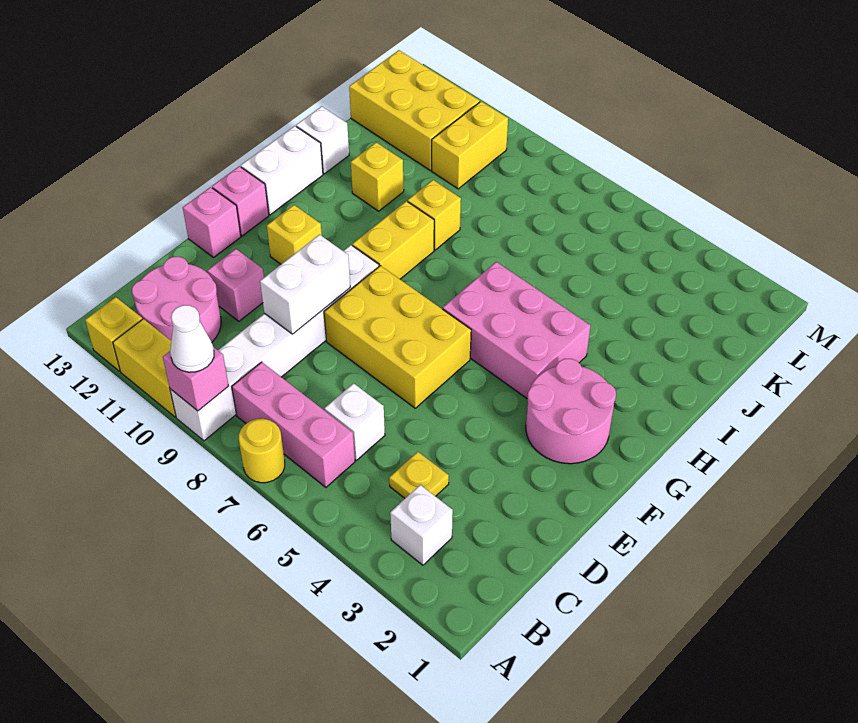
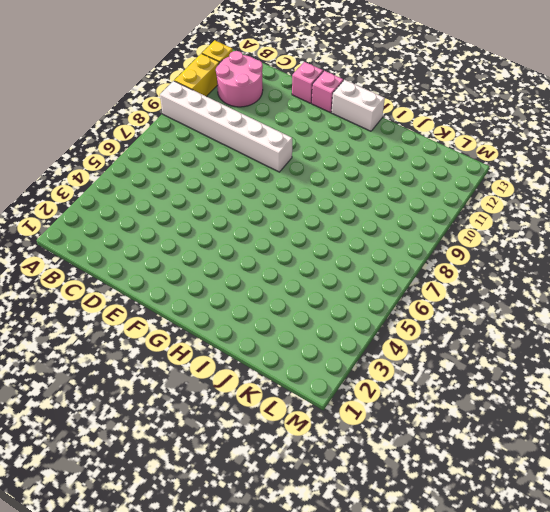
none -> yellow round brick A7 level 1
none -> white brick B3 level 1
none -> pink brick B6:B8 level 1

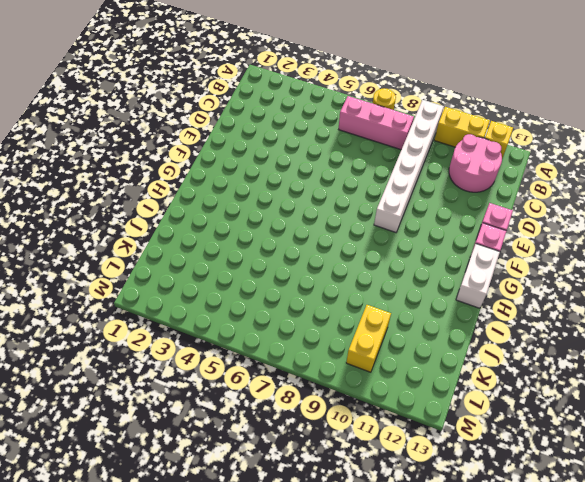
none -> white brick B3 level 1
none -> yellow plate C4 level 1
none -> white brick C6 level 1

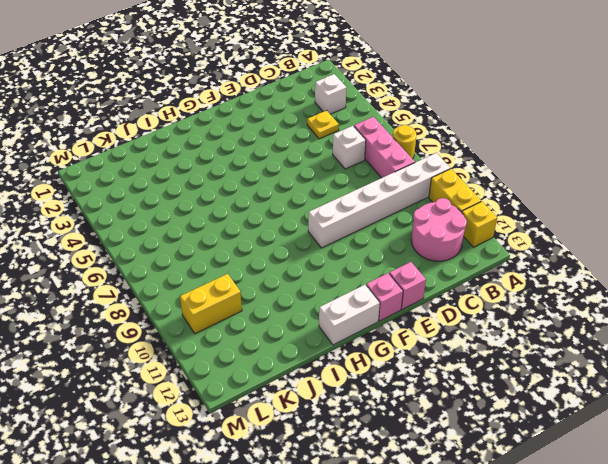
none -> pink brick D11 level 1
none -> yellow brick E6:F8 level 1
none -> pink round brick F2:G3 level 1

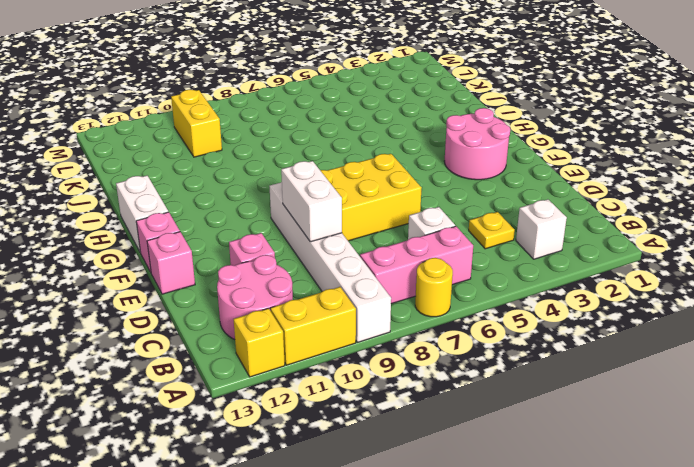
none -> yellow brick F11 level 1
none -> pink brick G4:H6 level 1
none -> yellow brick G9:H9 level 1

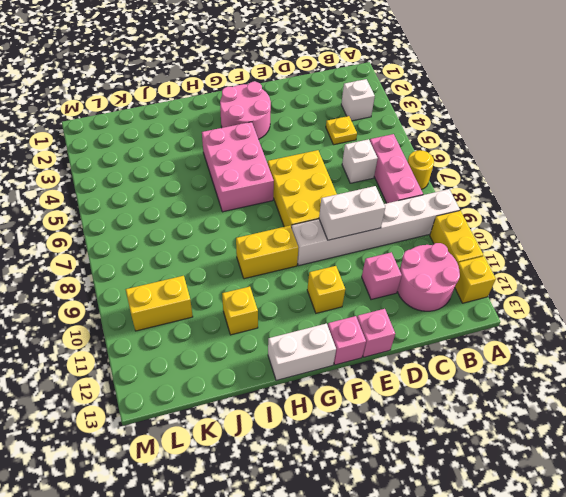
none -> yellow brick I9 level 1
none -> white brick I13 level 1
none -> yellow brick K11:L13 level 1

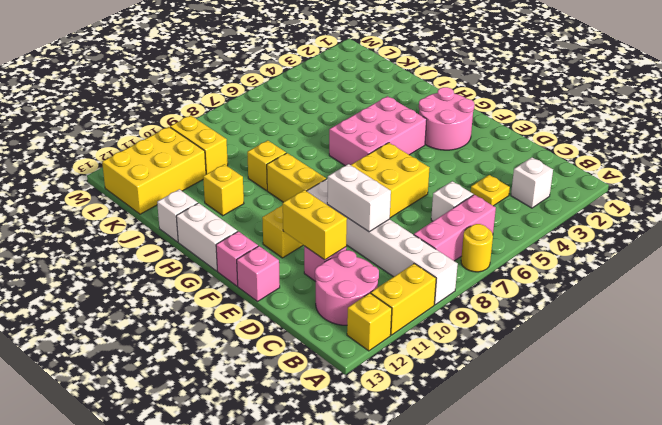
yellow brick D11:E11 level 2 -> none
none -> pink brick A9 level 2
none -> white cone A9 level 3

